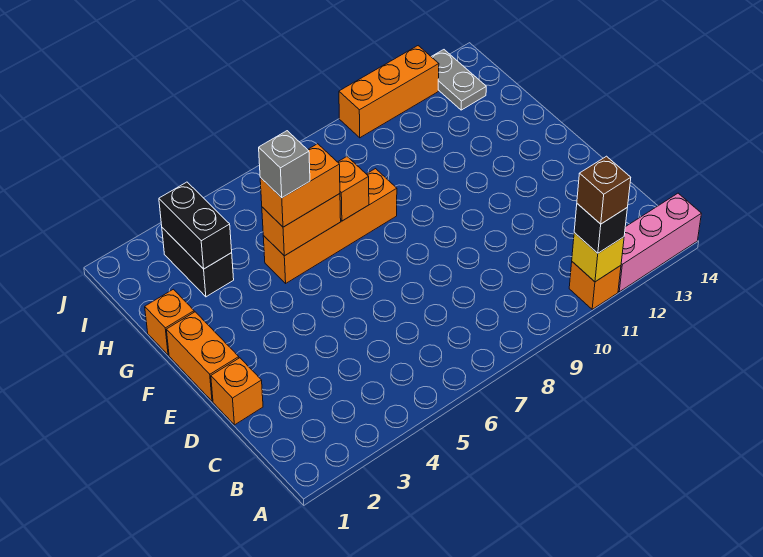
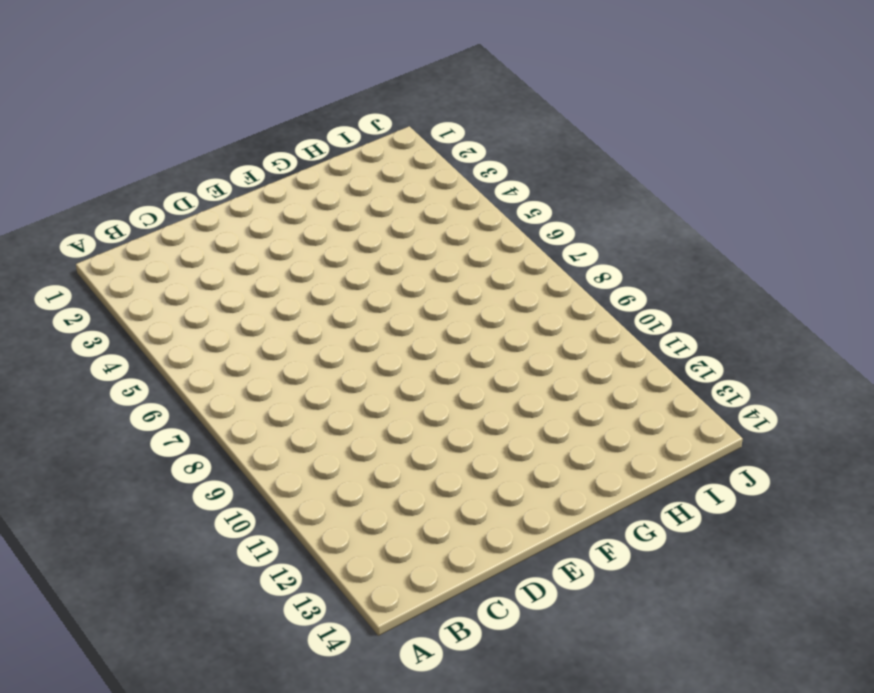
none -> orange brick A11 level 1
none -> pink brick A12:A14 level 1
none -> orange brick D1 level 1

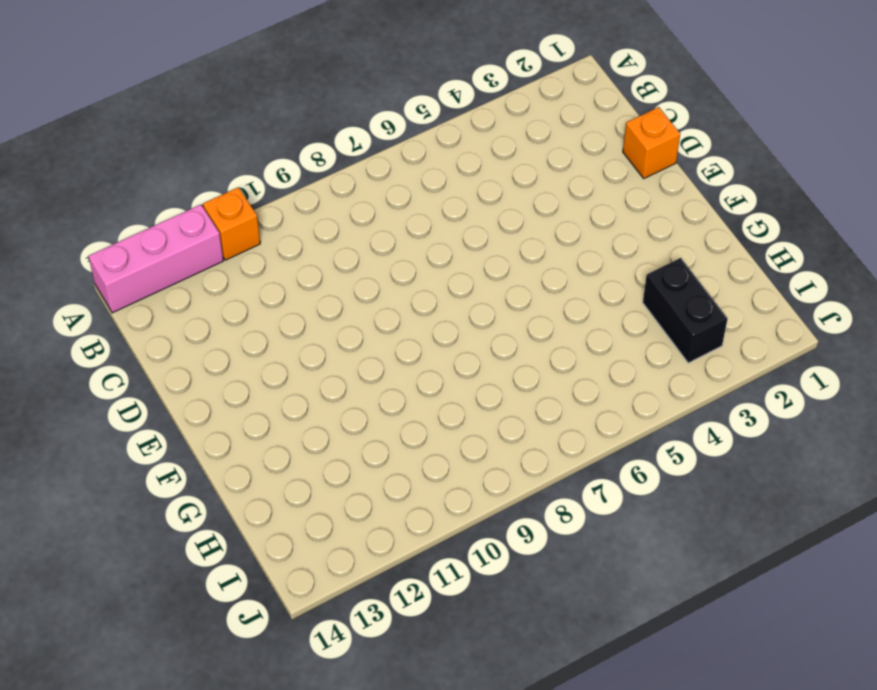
none -> orange brick E1:F1 level 1
none -> orange brick G1 level 1
none -> orange brick G5:G8 level 1

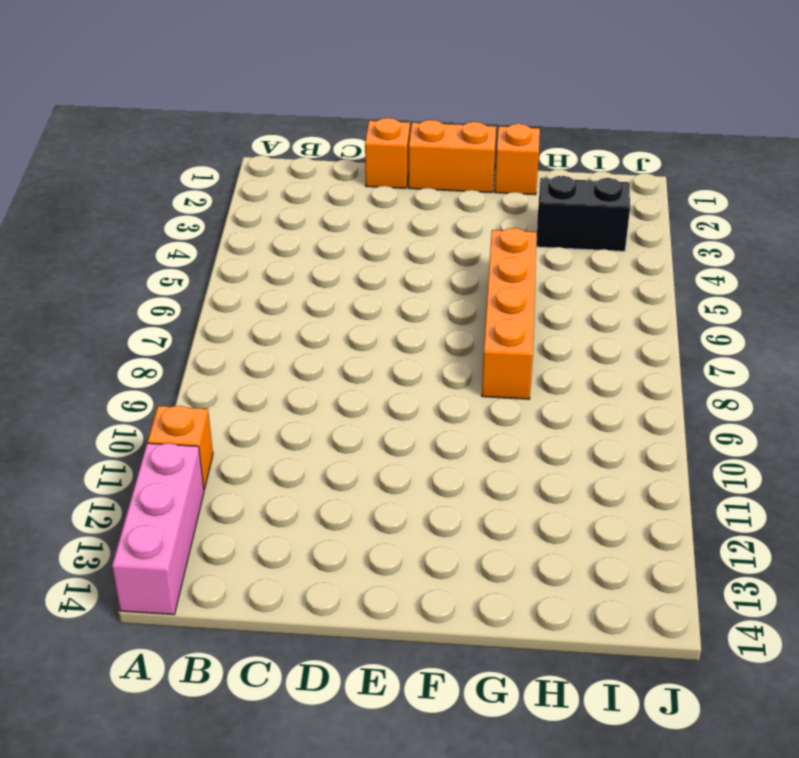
none -> grey plate I13:J13 level 1
none -> orange brick J10:J12 level 1
none -> yellow brick A11 level 2

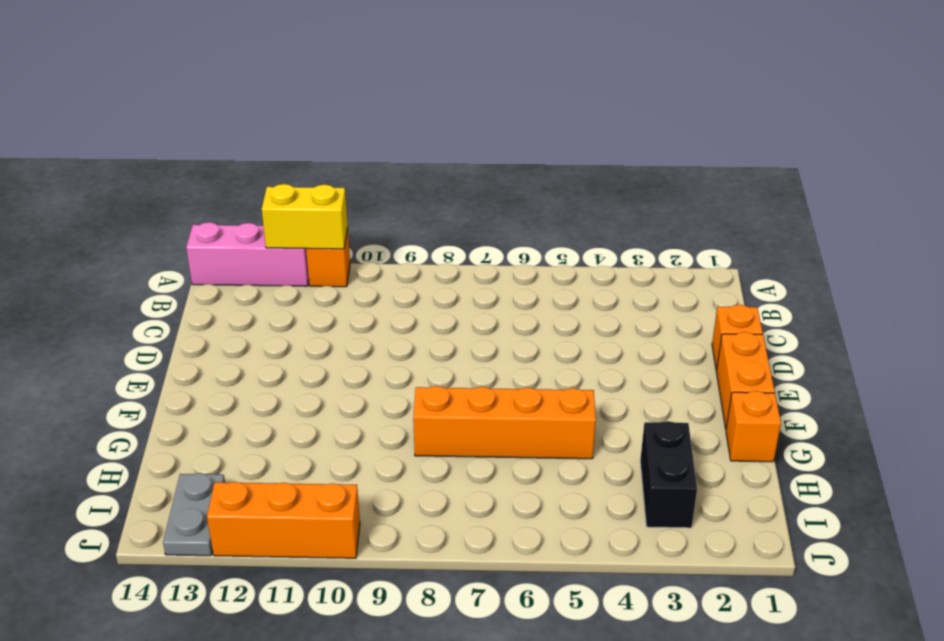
yellow brick A11:A12 level 2 -> yellow brick A11 level 2
none -> orange brick G5:G6 level 2
none -> orange brick G7 level 2
none -> black brick H3:I3 level 2

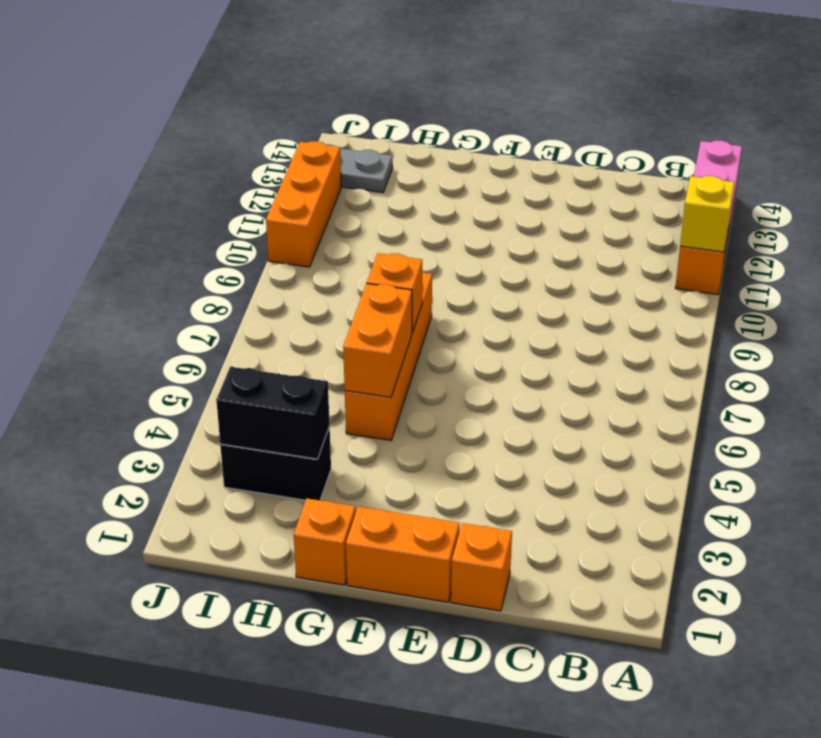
none -> black brick A11 level 3
none -> orange brick G5:G6 level 3
none -> brown brick A11 level 4

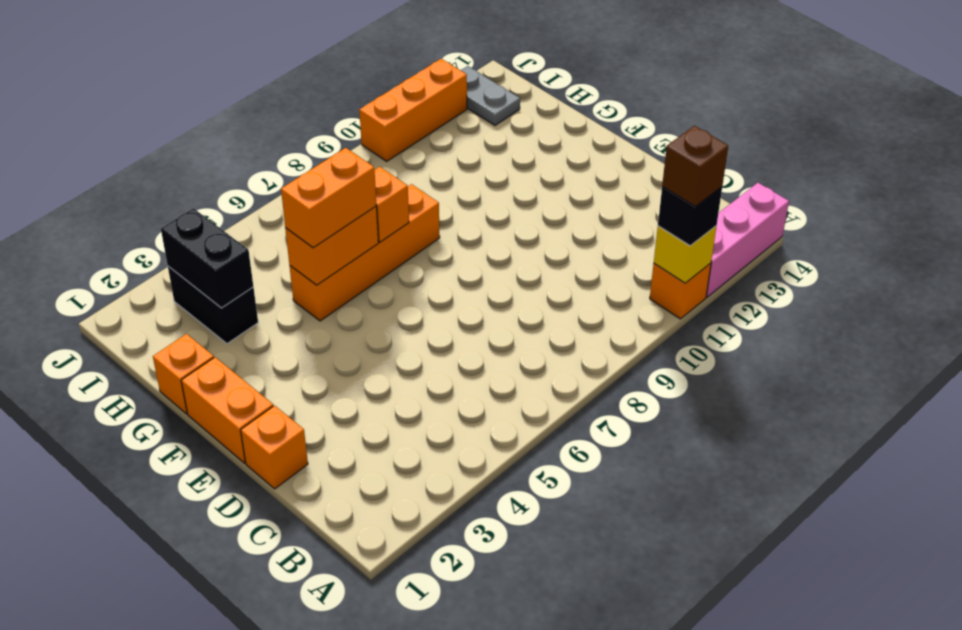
none -> grey brick G5 level 4

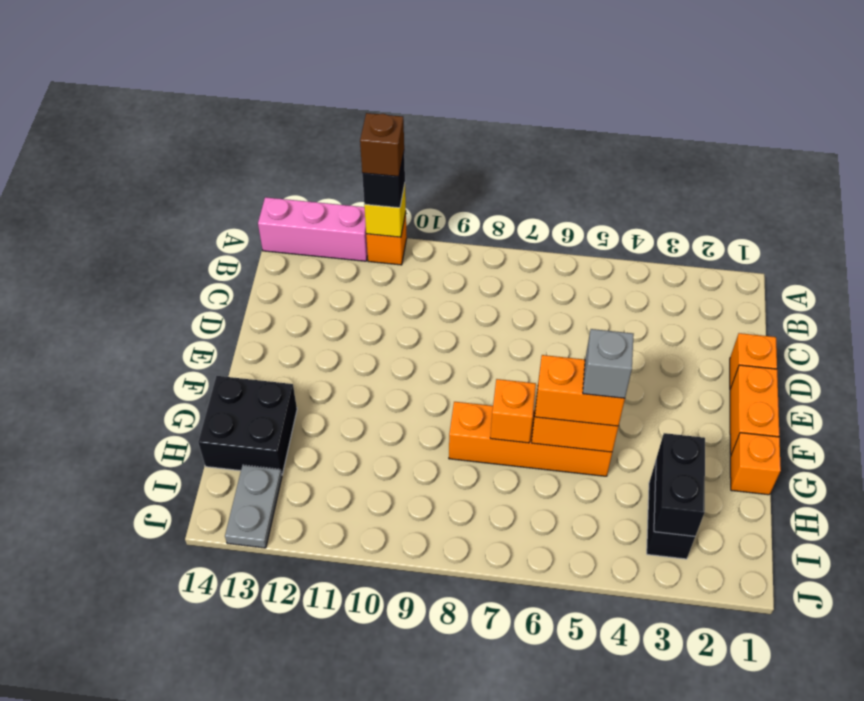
black brick G13:H14 level 1 -> none
none -> orange brick J10:J12 level 1

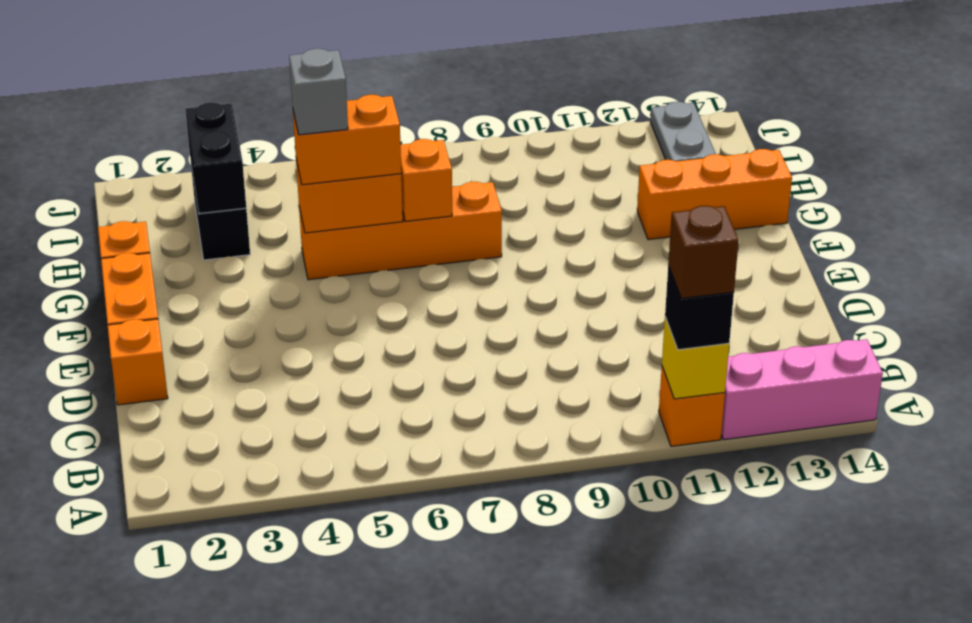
orange brick G12:G14 level 1 -> orange brick J10:J12 level 1

